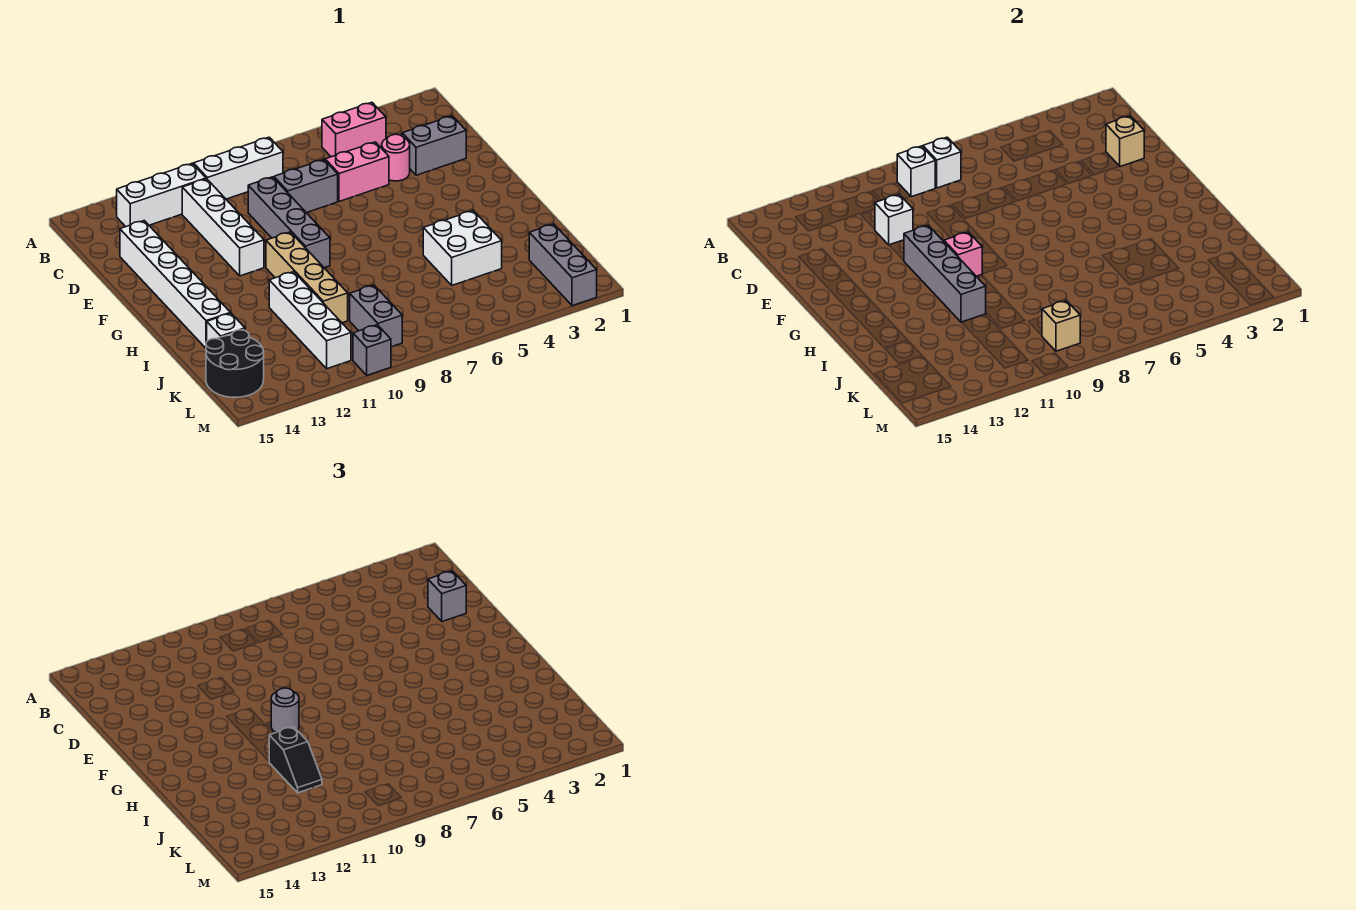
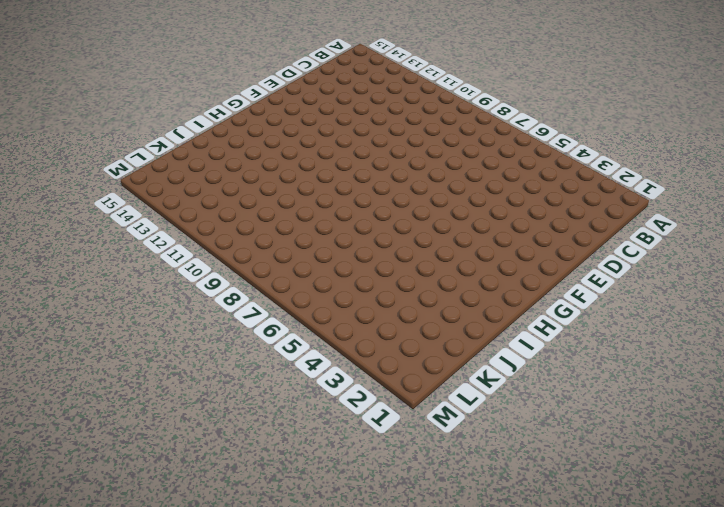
none -> pink brick B4:B5 level 1
none -> white brick B8:B10 level 1
none -> white brick B11:B13 level 1

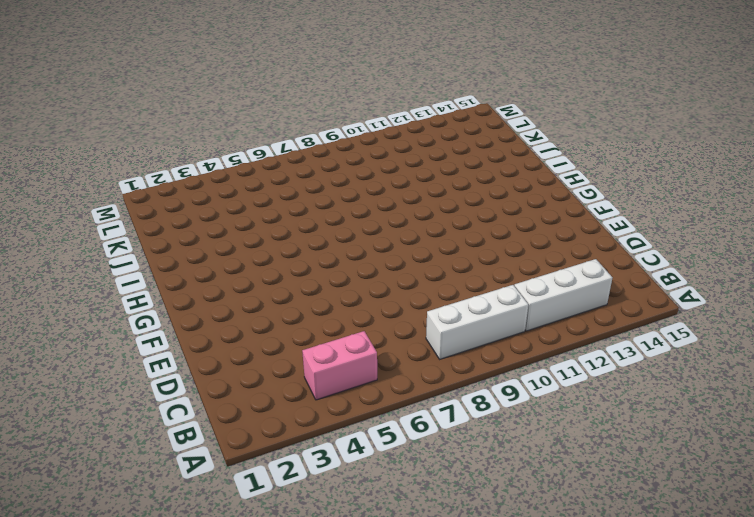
none -> white brick C11:F11 level 1
none -> grey brick D2:D3 level 1
none -> pink round brick D4 level 1

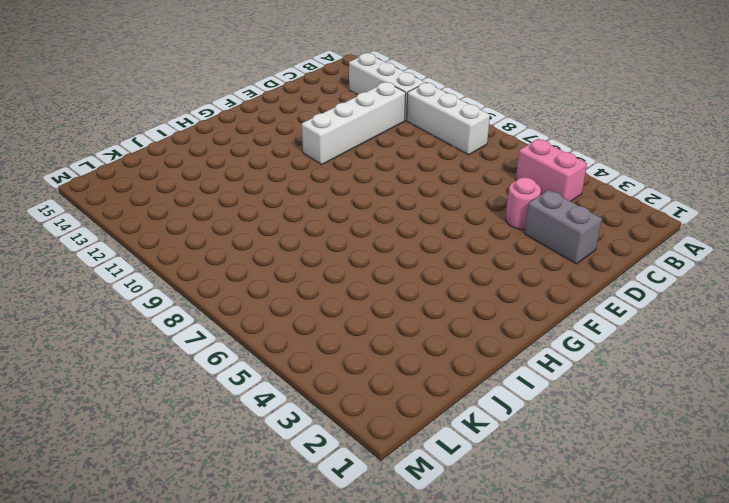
none -> pink brick D5:D6 level 1
none -> grey brick D7:D8 level 1
none -> grey brick D9:G9 level 1

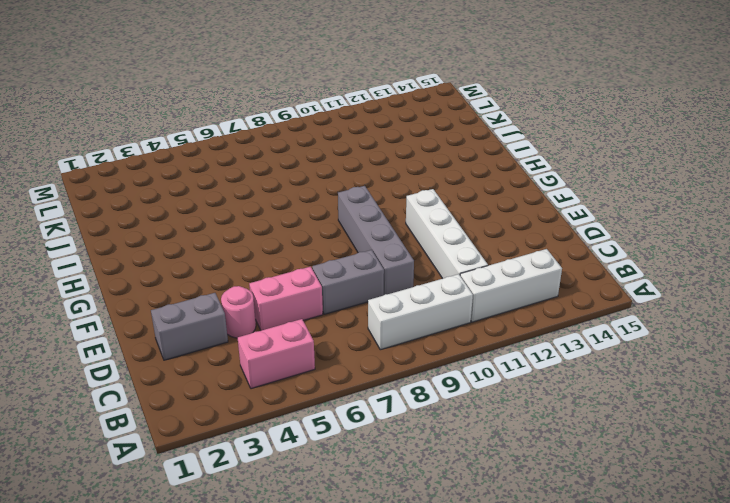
none -> white brick D14:I14 level 1
none -> tan brick G10:J10 level 1
none -> white brick I4:J5 level 1

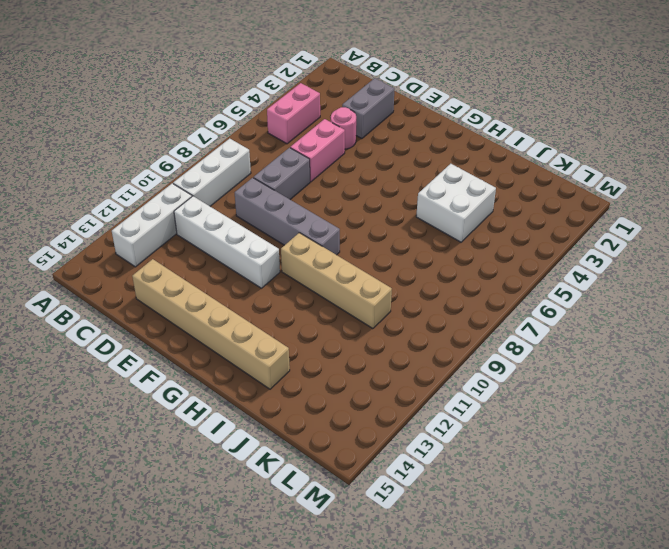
tan brick D14:I14 level 1 -> white brick D14:I14 level 1
none -> white brick I11:L11 level 1
none -> white brick J14 level 1
none -> grey brick K2:M2 level 1

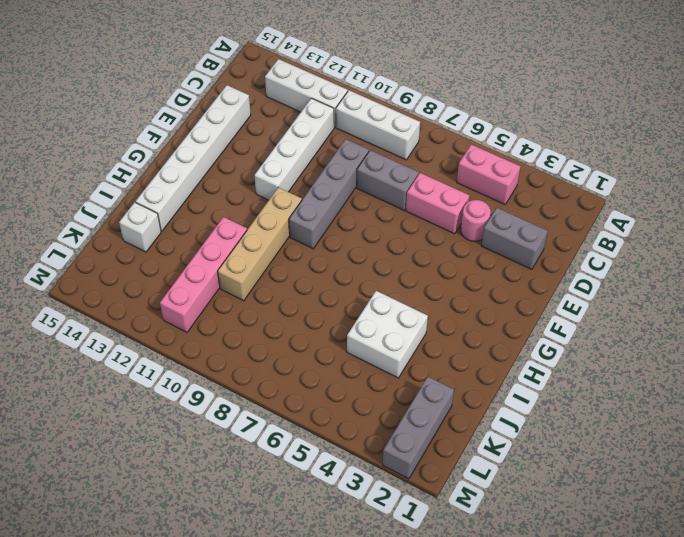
pink brick I11:L11 level 1 -> white brick I11:L11 level 1
none -> grey brick K9:L9 level 1
none -> black round brick K14:L15 level 1
none -> grey brick M10 level 1

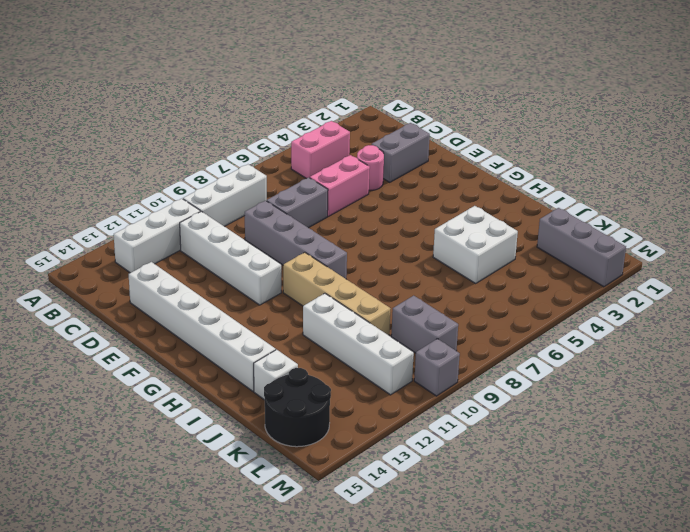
none -> white brick B8 level 2
none -> white brick B9 level 2
none -> tan brick D2 level 2

